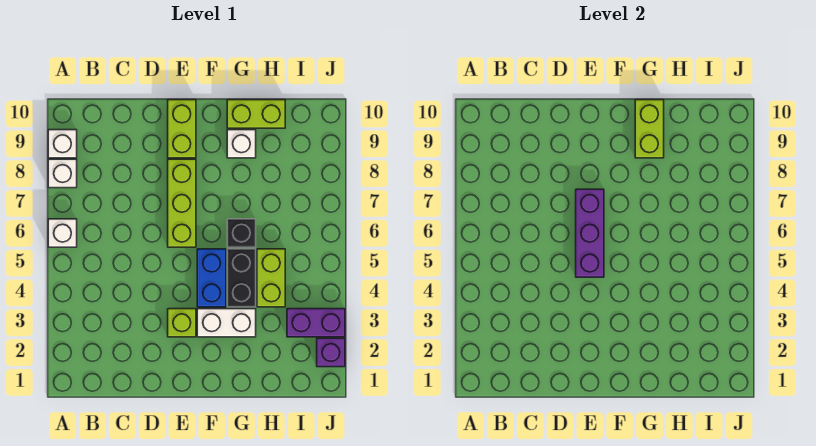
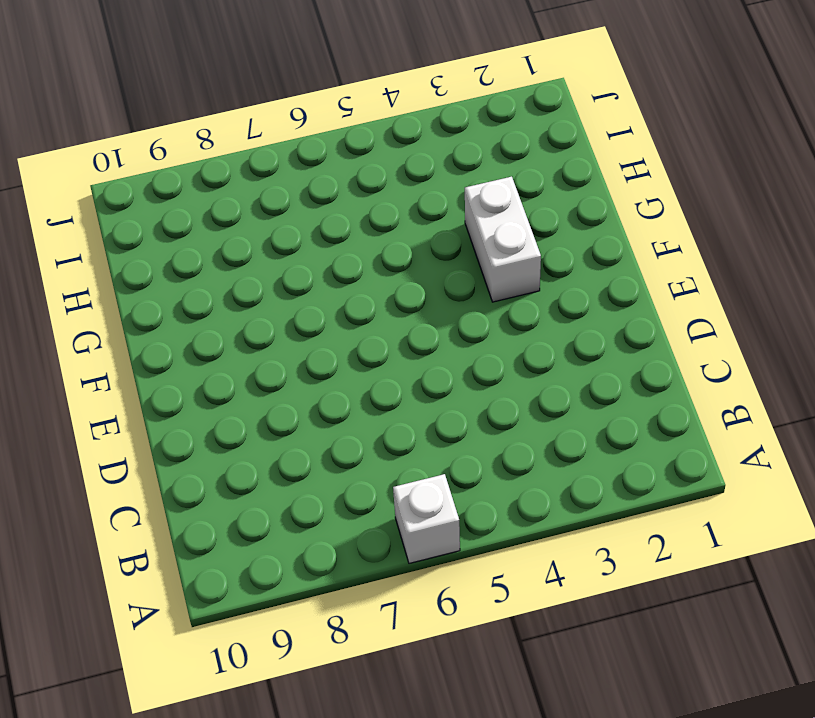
none -> white brick A8 level 1
none -> white brick A9 level 1
none -> lime brick E3 level 1

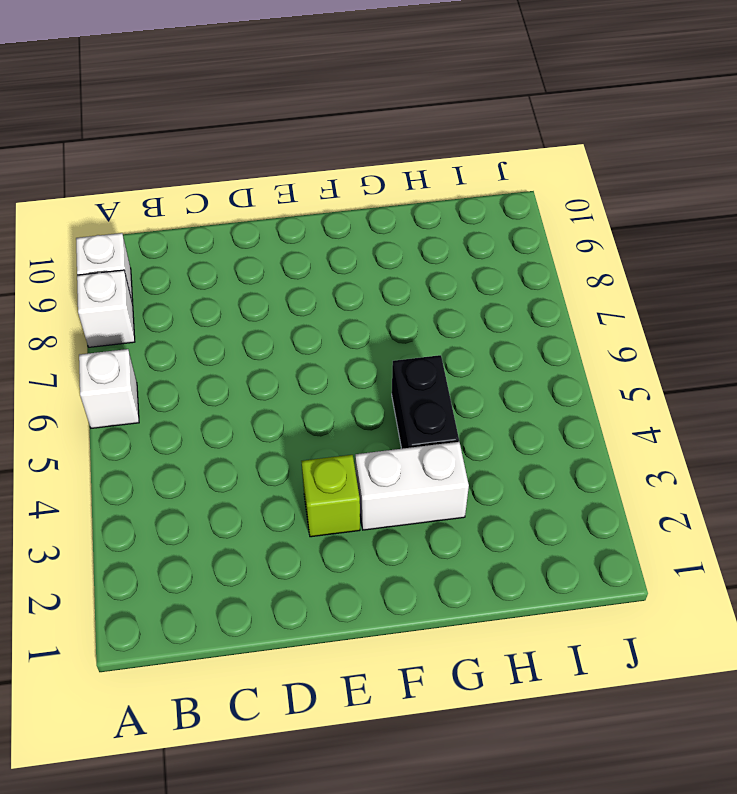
none -> lime brick E6:E8 level 1
none -> lime brick E9:E10 level 1
none -> blue brick F4:F5 level 1

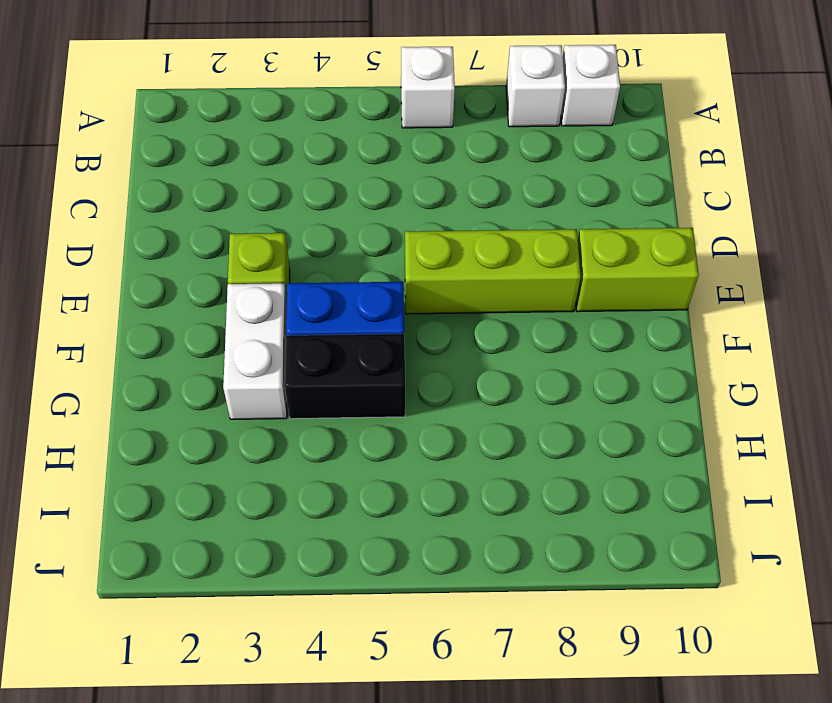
none -> black brick G6 level 1
none -> white brick G9 level 1
none -> lime brick G10:H10 level 1

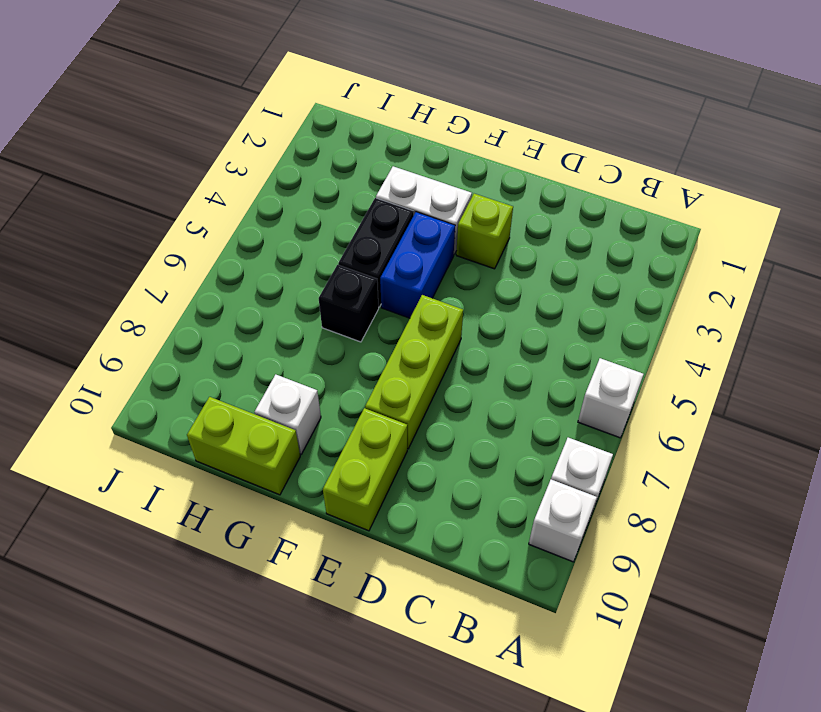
none -> lime brick H4:H5 level 1
none -> purple brick I3:J3 level 1
none -> purple brick J2 level 1

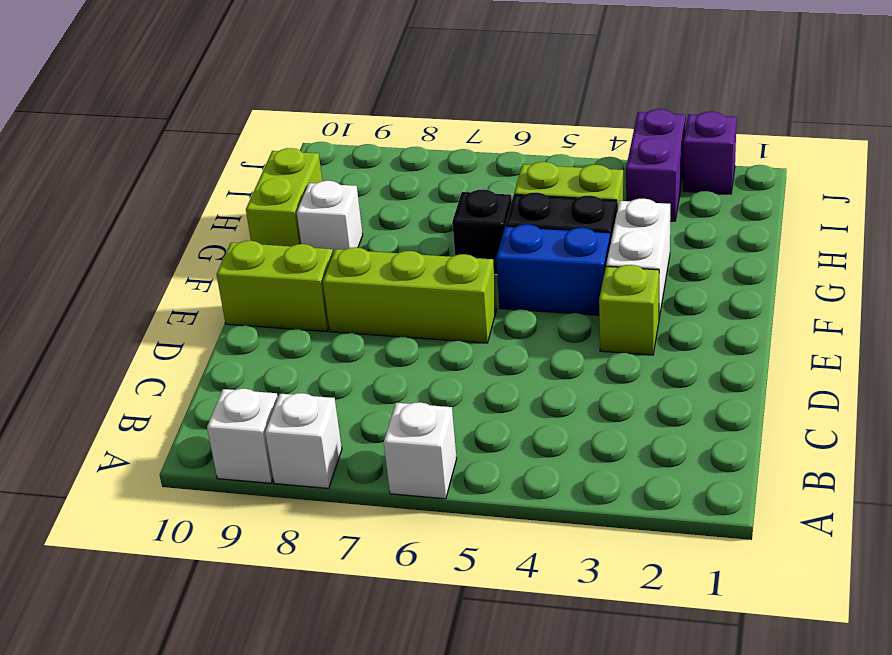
none -> purple brick E5:E7 level 2
none -> lime brick G9:G10 level 2

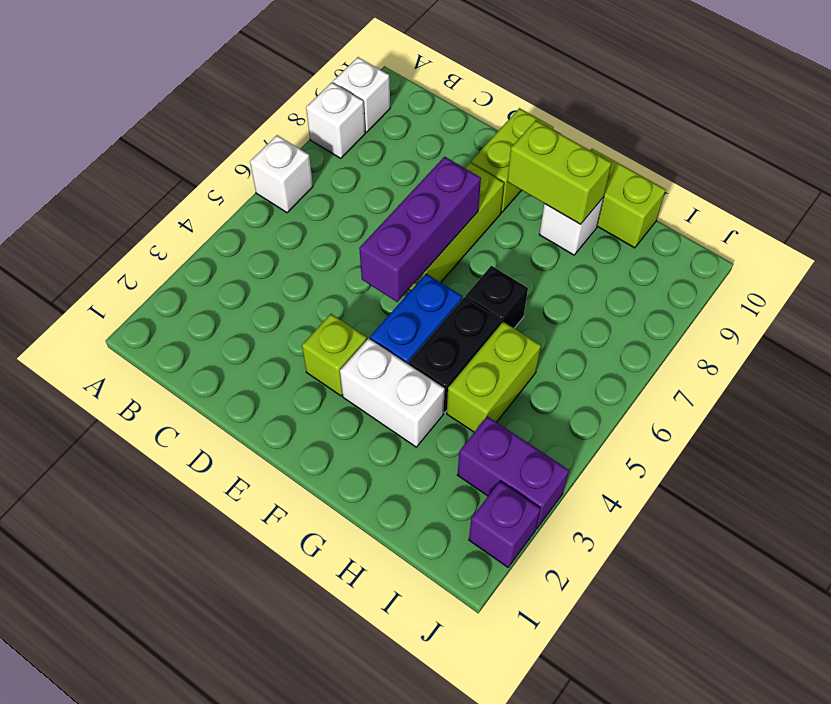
lime brick F9:G9 level 2 -> lime brick G9:G10 level 2

